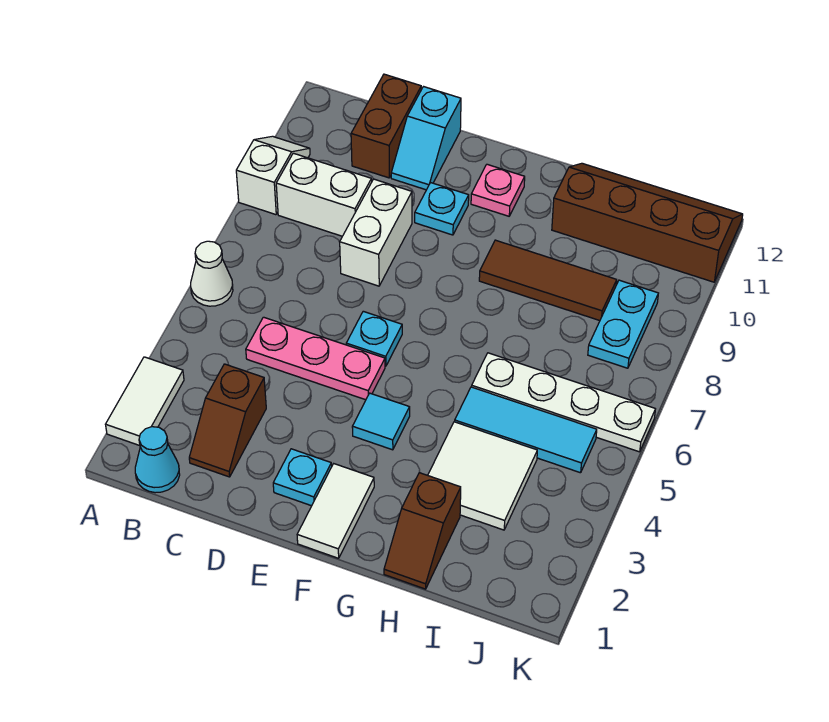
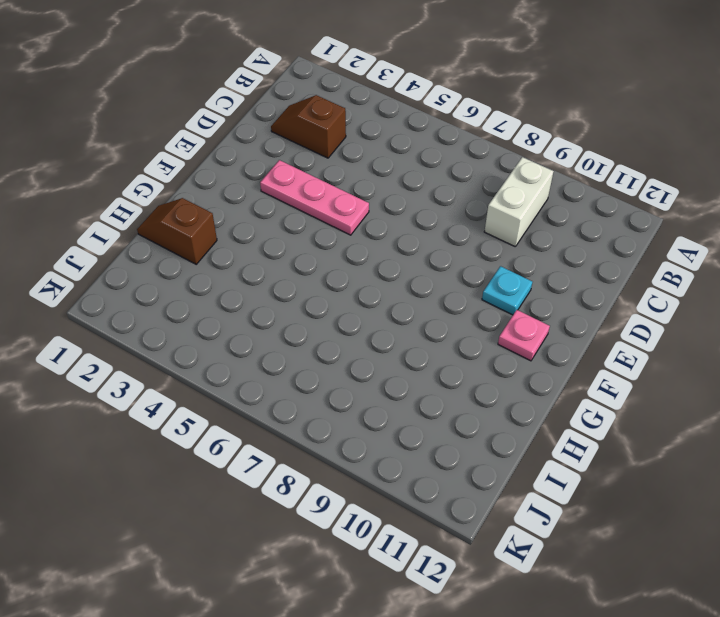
pink plate E3:E5 level 1 -> pink plate C5:E5 level 1
none -> white tile A2:A3 level 1
none -> white cone A6 level 1
none -> white slope A9:A10 level 1 top 9

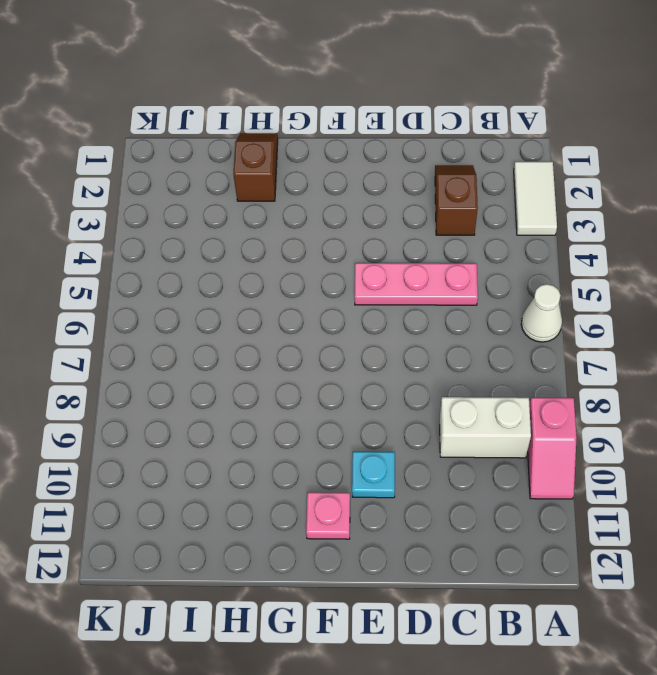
pink slope A9:A10 level 1 top 9 -> white slope A9:A10 level 1 top 9
none -> cyan cone B1 level 1
none -> brown brick C11:C12 level 1
none -> white brick D8:D9 level 1

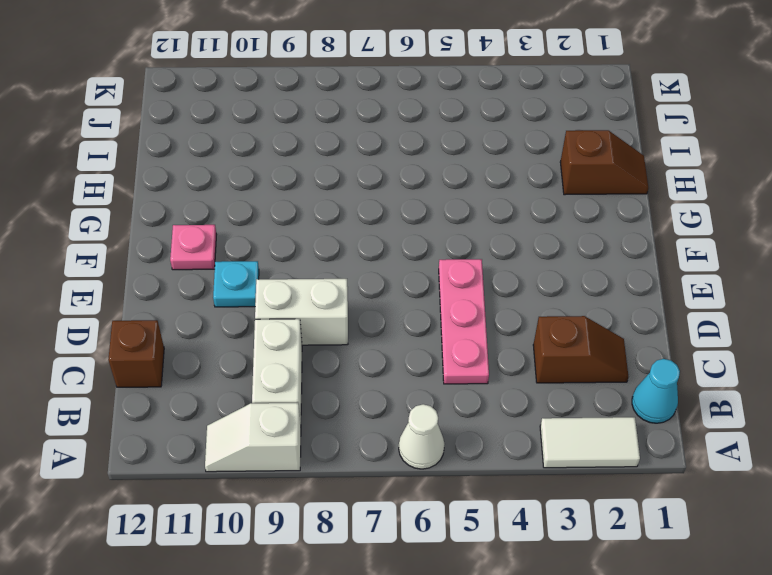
brown brick C12 level 1 -> brown brick C11:C12 level 1
none -> cyan slope D11:D12 level 1 top 12
none -> cyan plate E2 level 1
none -> cyan plate E6 level 1

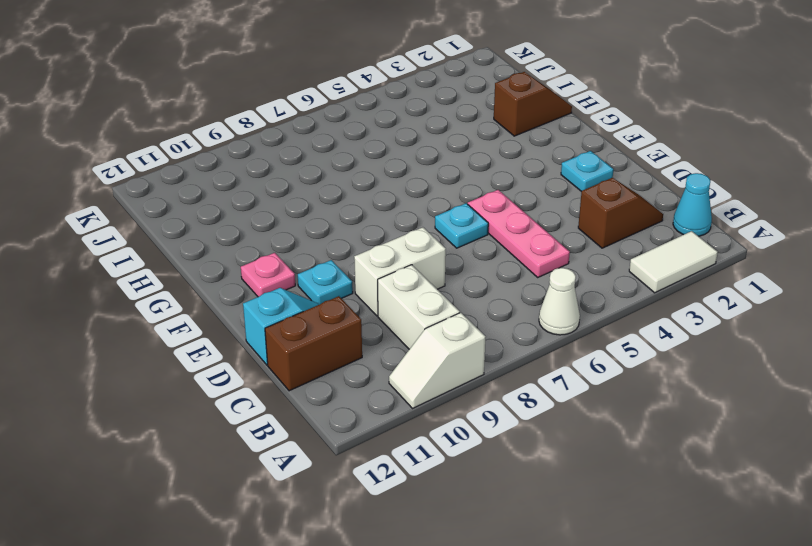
none -> white tile F1:F2 level 1
none -> cyan tile F4 level 1
none -> brown tile G9:I9 level 1

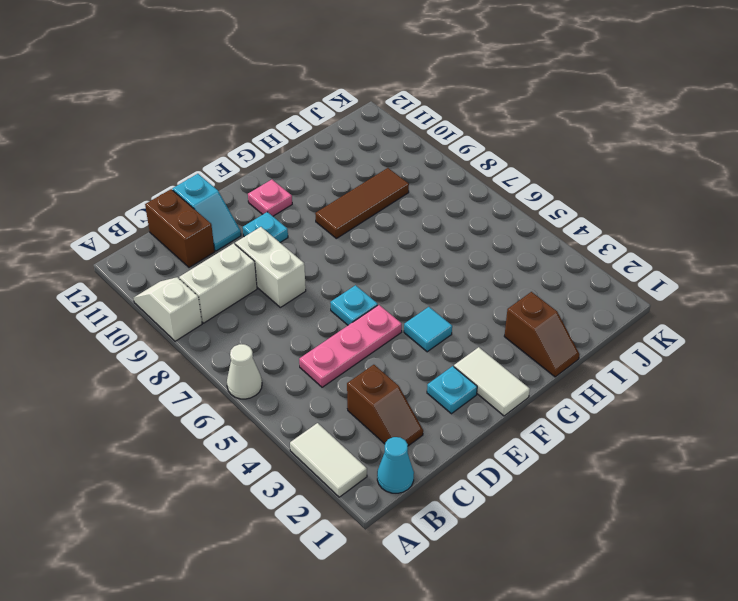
none -> white tile H3:I4 level 1
none -> cyan tile H5:J5 level 1
none -> white plate H6:K6 level 1

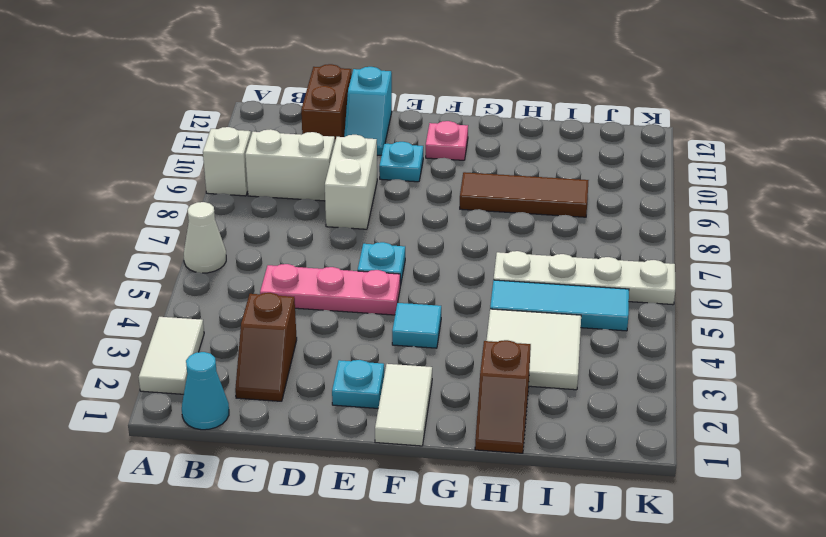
none -> brown slope H11:K12 level 1 top 11
none -> cyan plate J8:J9 level 1

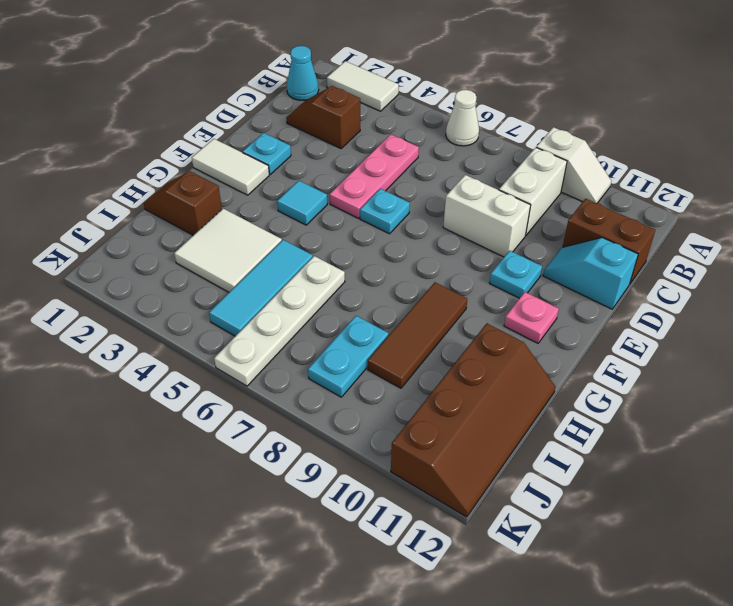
cyan plate I8:J8 level 1 -> cyan plate J8:J9 level 1

